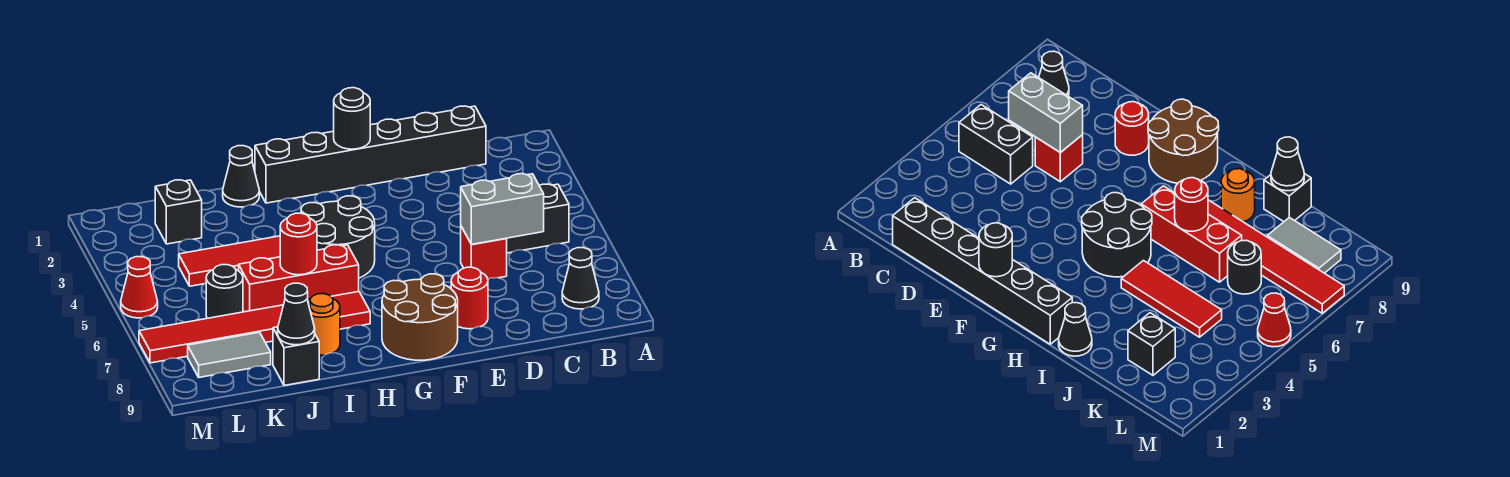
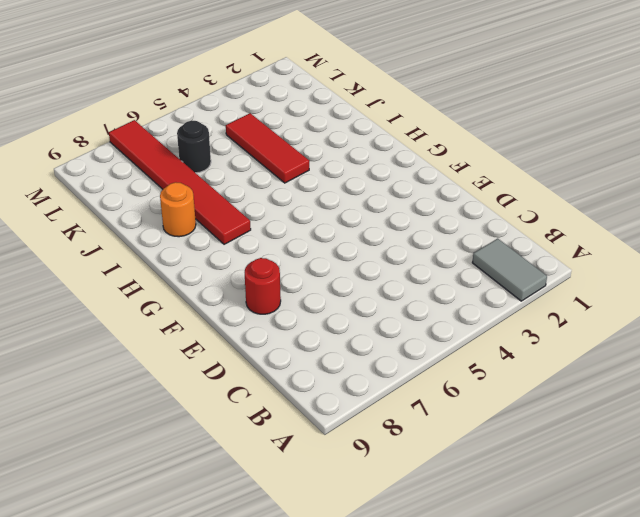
grey tile A2:B2 level 1 -> grey tile K8:L8 level 1
none -> black brick B5:C5 level 1
none -> black cone B8 level 1
none -> black brick C1:H1 level 1

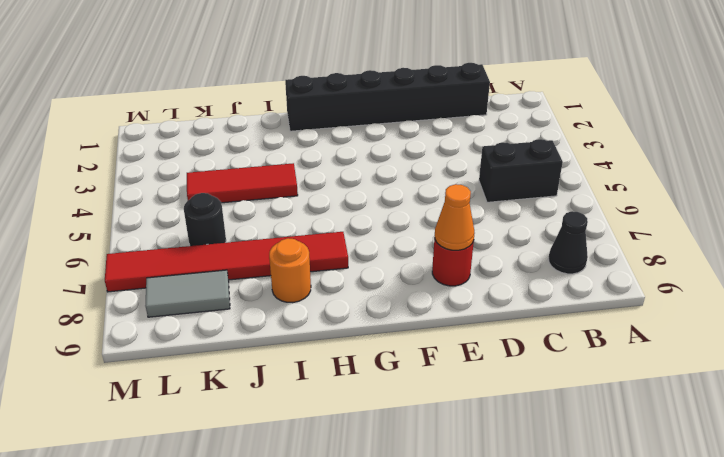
orange cone E8 level 2 -> none
none -> red brick D6 level 1
none -> brown round brick F8:G9 level 1
none -> black round brick G4:H5 level 1

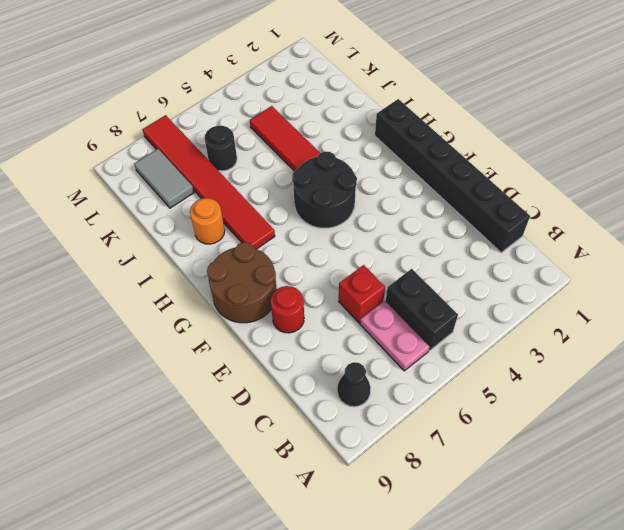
pink plate B6:C6 level 1 -> none
none -> red brick H6:J6 level 1
none -> black cone I1 level 1
none -> black brick J9 level 1

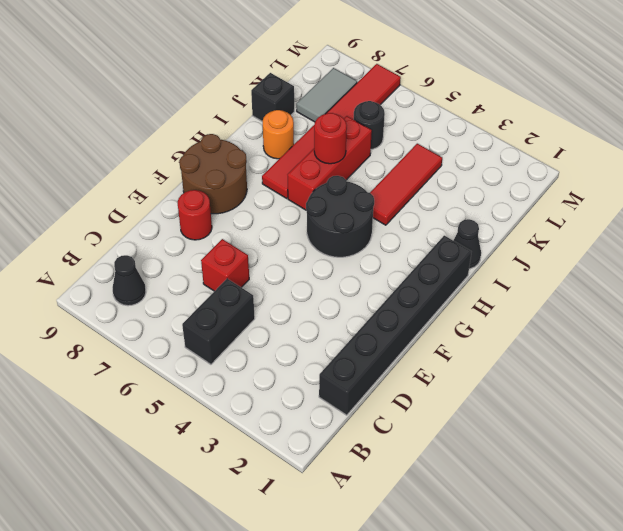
none -> black brick K2 level 1
none -> red cone M5 level 1
none -> grey brick C6:D6 level 2

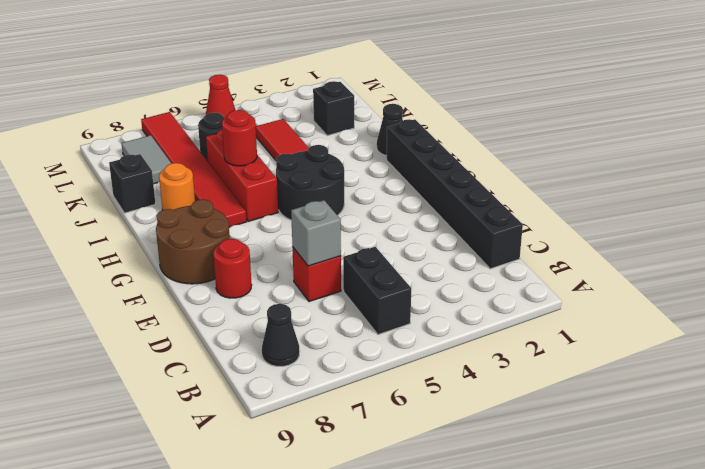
grey brick D6 level 2 -> grey brick C6:D6 level 2
none -> black round brick F1 level 2
none -> black cone J9 level 2

